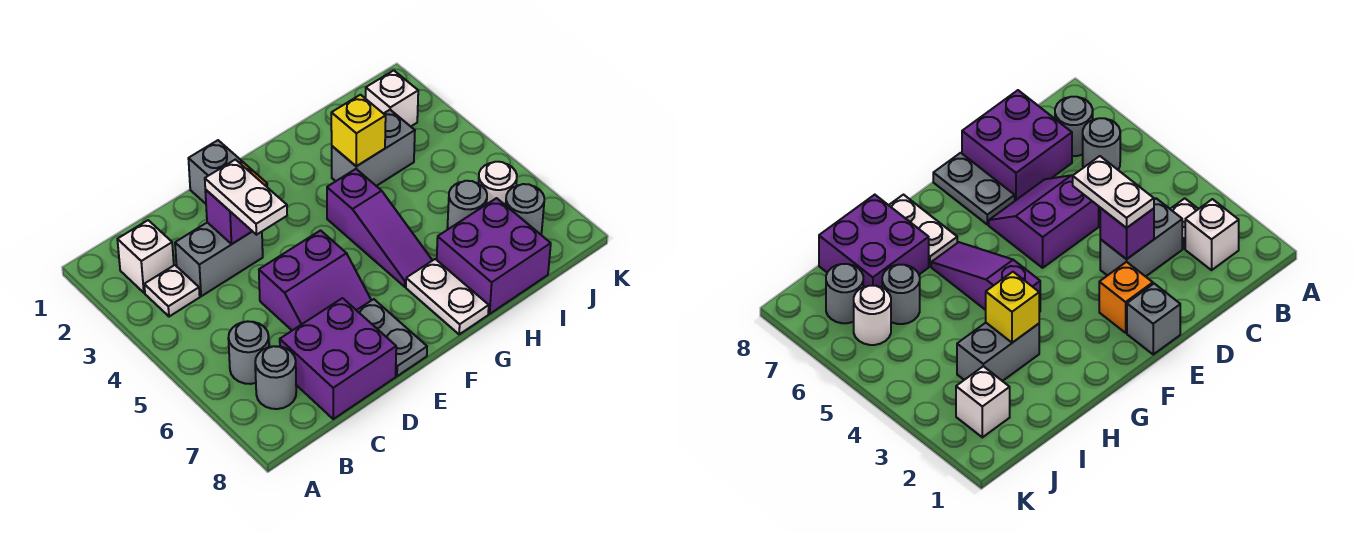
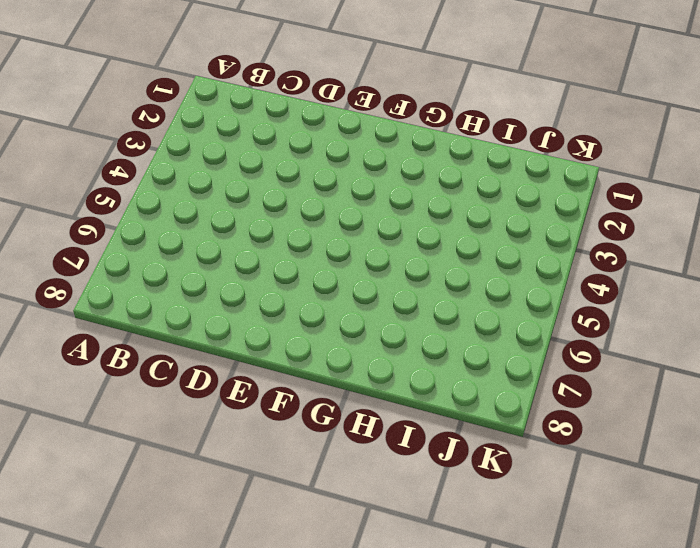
none -> white brick B2 level 1
none -> white plate B3 level 1
none -> grey round brick B6 level 1

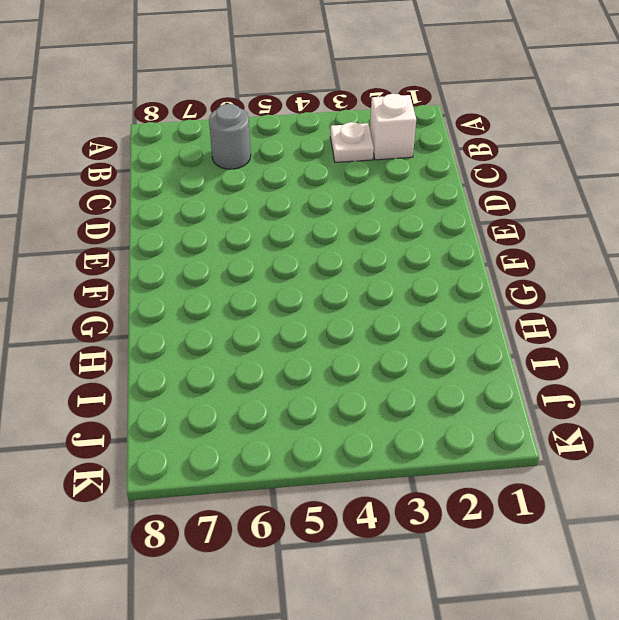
none -> grey round brick B7 level 1
none -> grey brick C3:D3 level 1
none -> purple brick C7:D8 level 1

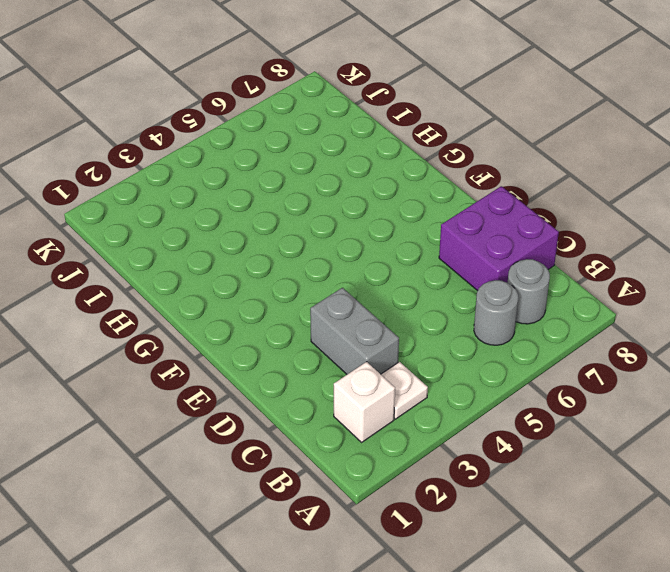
none -> purple slope D5:E6 level 1 top 5
none -> grey brick E1 level 1
none -> orange brick E2 level 1

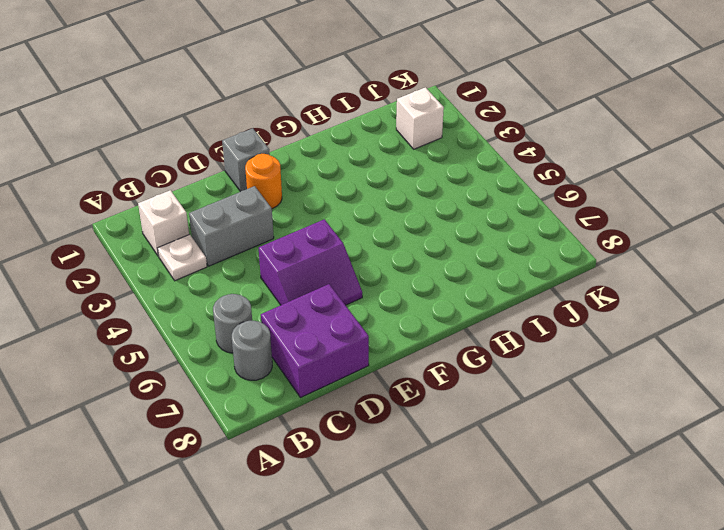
orange round brick E2 level 1 -> orange brick E2 level 1
none -> grey plate E7:E8 level 1
none -> purple slope G4:G6 level 1 top 4
none -> white plate G7:G8 level 1

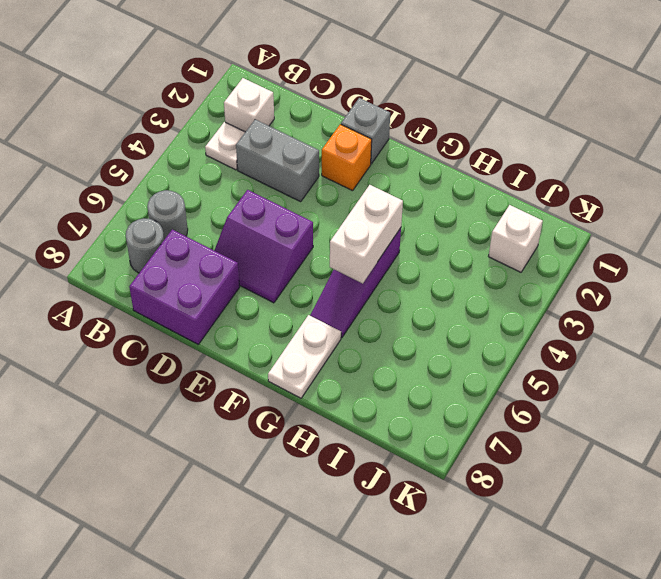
white brick G4:G5 level 2 -> none
none -> grey plate E7:E8 level 1
none -> grey brick H3:I3 level 1
none -> purple brick H7:I8 level 1

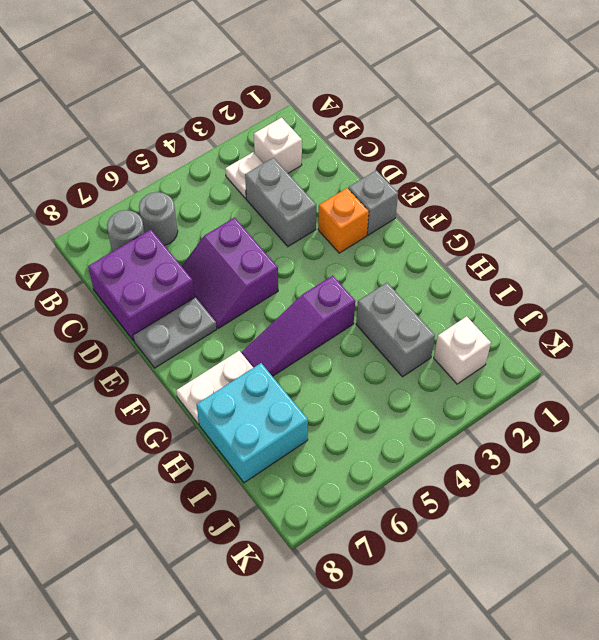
cyan brick H7:I8 level 1 -> purple brick H7:I8 level 1
none -> grey round brick I6 level 1
none -> white round brick J6 level 1
none -> grey round brick J7 level 1

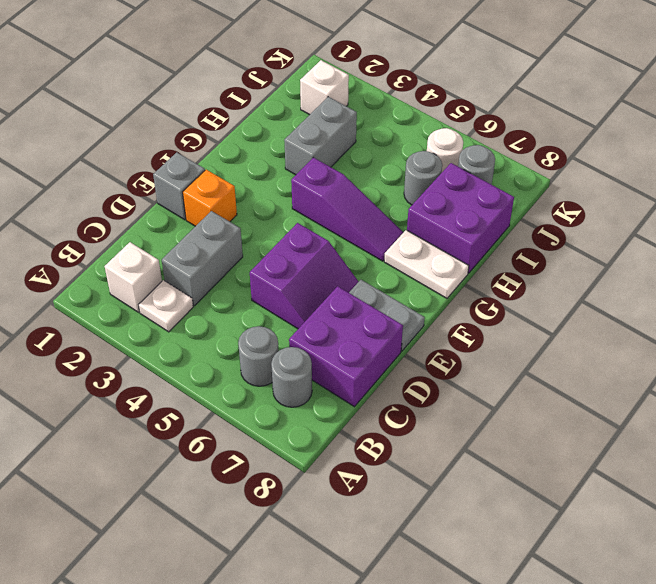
none -> purple brick D3 level 2
none -> yellow brick H3 level 2
none -> white plate D3:D4 level 3

